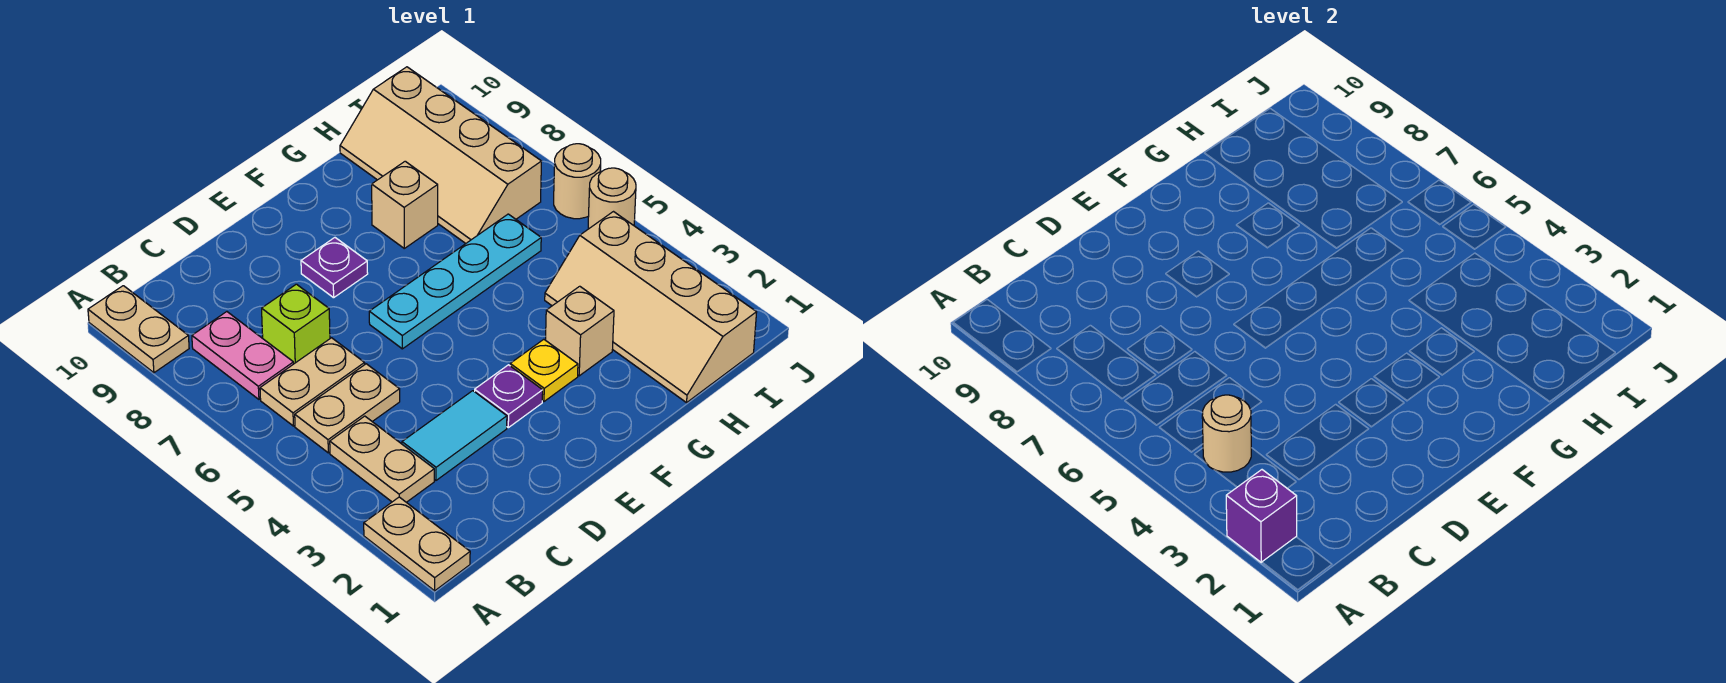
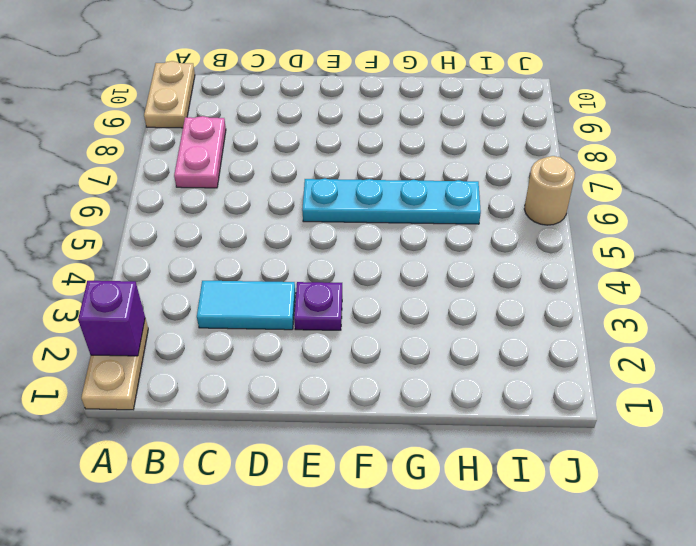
none -> tan plate B3:B4 level 1
none -> tan plate B5:C5 level 1
none -> tan plate B6:C6 level 1

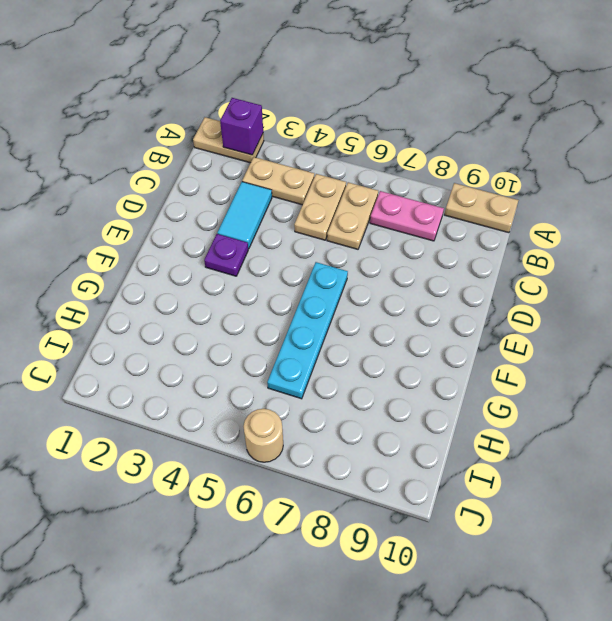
none -> lime brick C7 level 1
none -> purple plate E8 level 1
none -> yellow plate F3 level 1

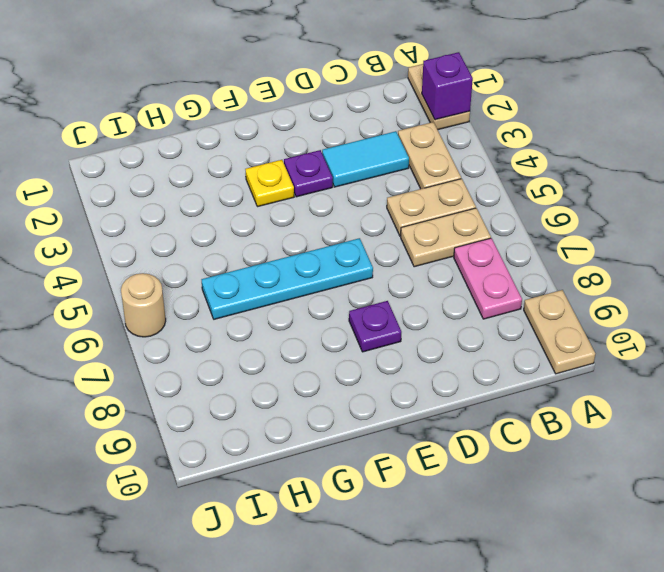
none -> lime brick C7 level 1
none -> tan brick G3 level 1
none -> tan brick G8 level 1

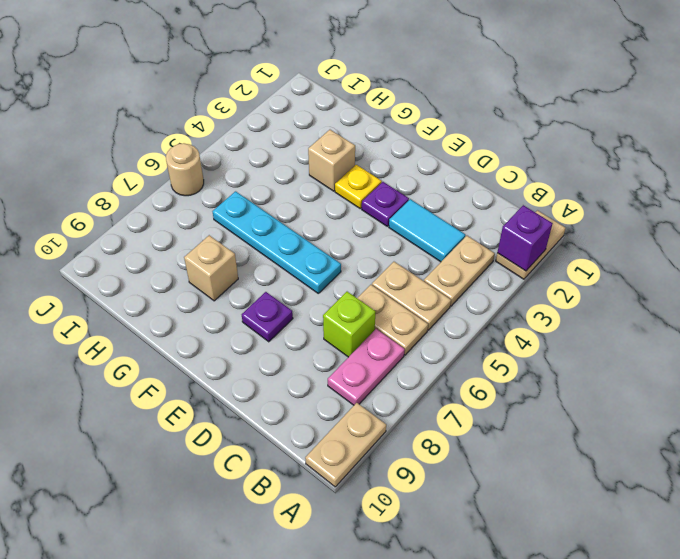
none -> tan slope H1:I4 level 1 top I
none -> tan slope H7:I10 level 1 top I
none -> tan round brick J5 level 1

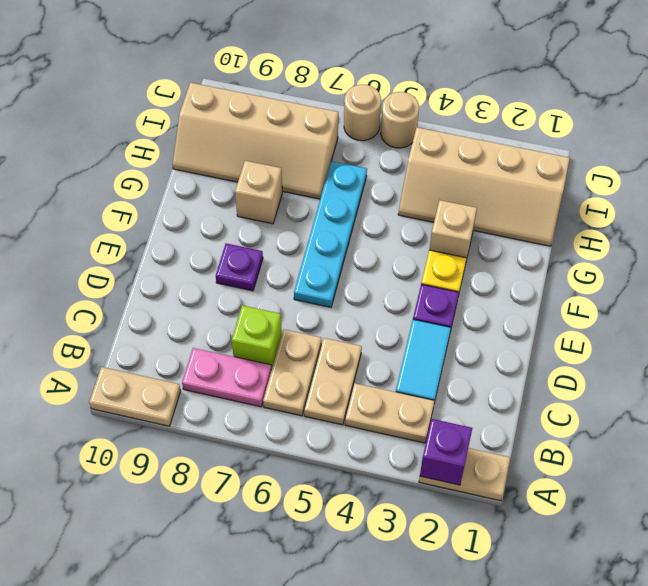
none -> tan round brick B4 level 2

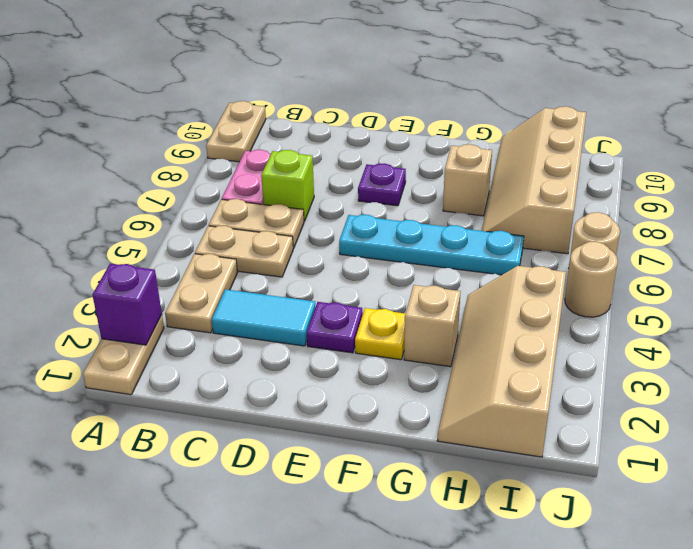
none -> tan round brick B4 level 2

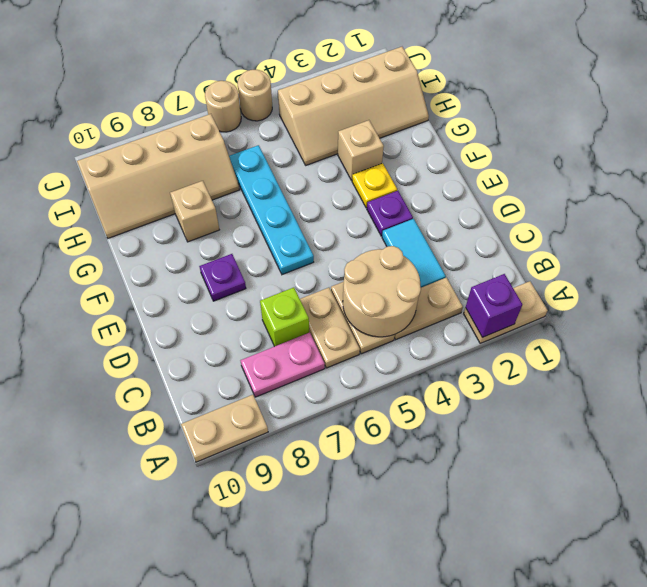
tan round brick B4:C5 level 2 -> tan round brick B4 level 2

